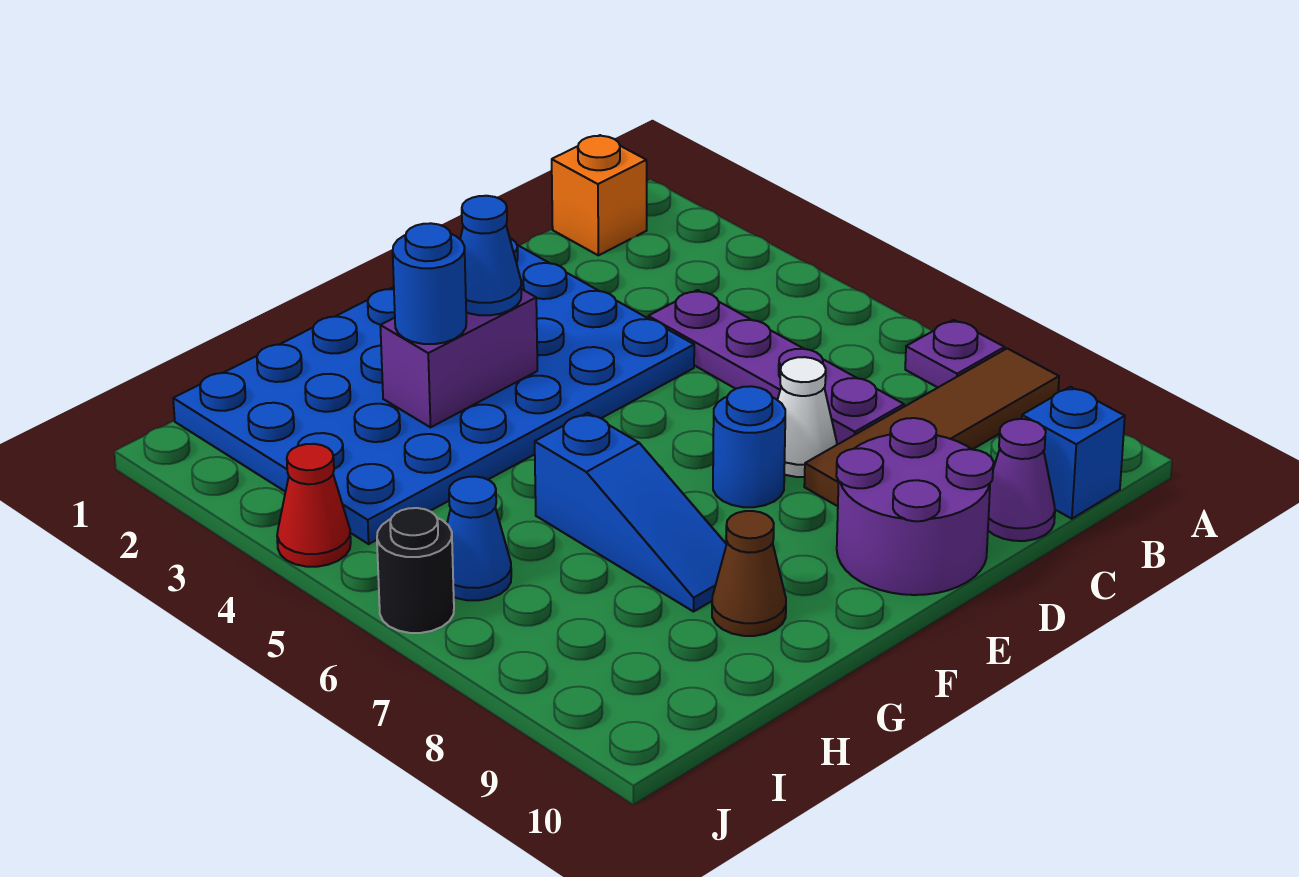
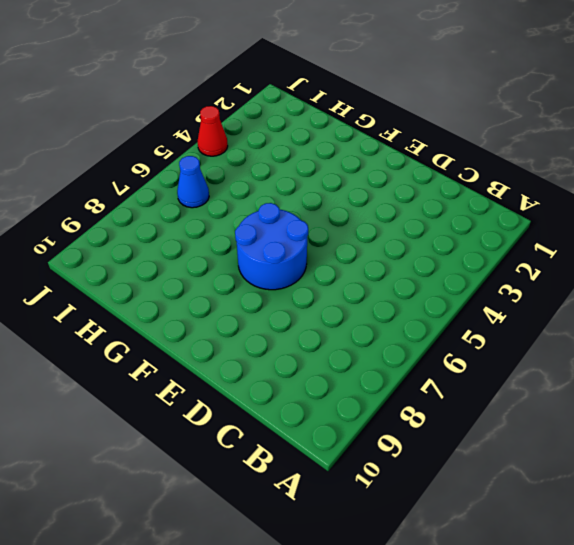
blue round brick E6:F7 level 1 -> blue round brick E7 level 1
none -> purple plate A7 level 1
none -> brown tile A8:D8 level 1
none -> orange brick B1 level 1

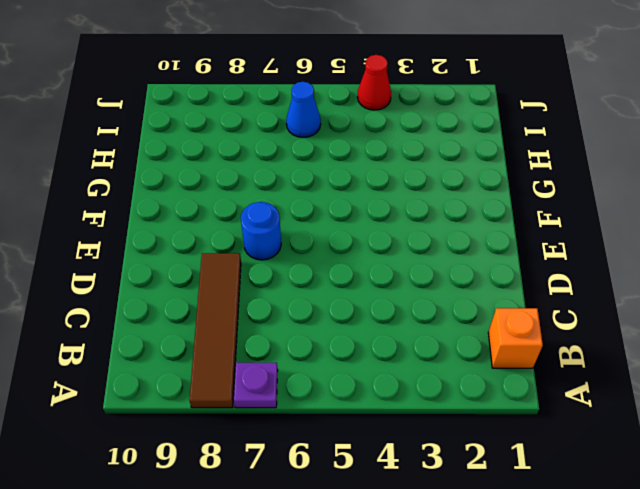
none -> blue brick B10 level 1
none -> purple plate C4:C7 level 1
none -> purple cone C10 level 1

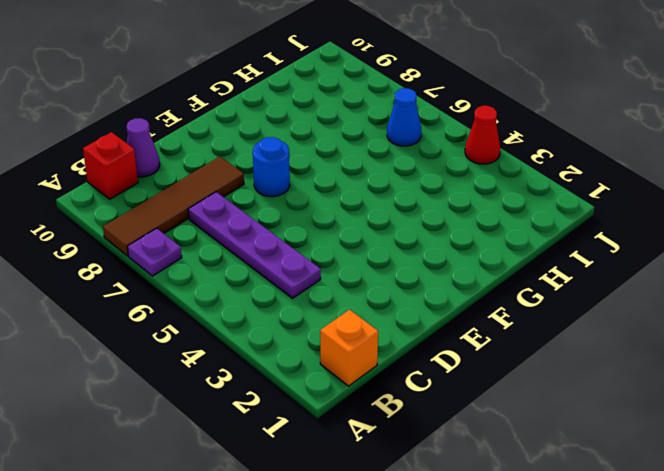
red brick B10 level 1 -> blue brick B10 level 1
none -> blue plate D1:I4 level 1
none -> white cone D7 level 1
none -> purple round brick D9:E10 level 1

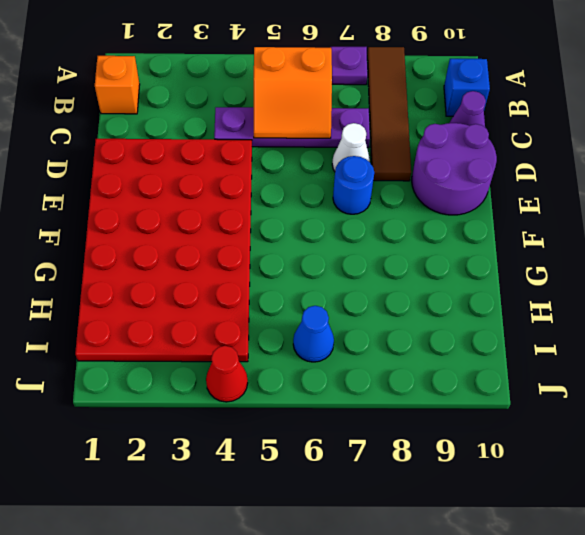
orange slope B5:C6 level 2 top B -> none
red plate D1:I4 level 1 -> blue plate D1:I4 level 1
none -> blue slope G6:G8 level 1 top 6
none -> brown cone G9 level 1
none -> black round brick J6 level 1

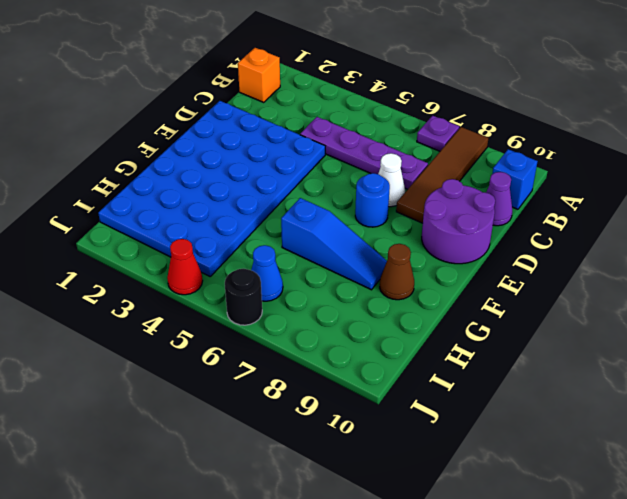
none -> purple brick F3:G3 level 2
none -> blue cone F3 level 3
none -> blue round brick G3 level 3

